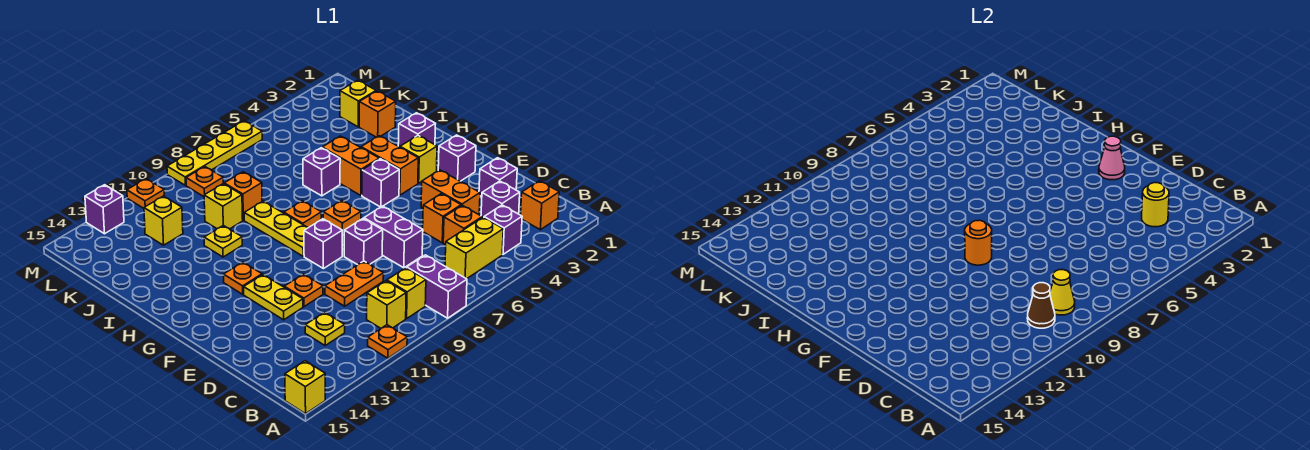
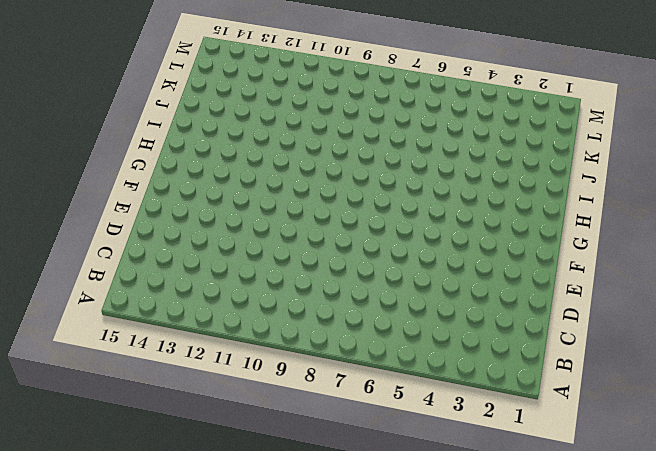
none -> purple brick A8:B8 level 1
none -> orange plate A11 level 1
none -> yellow brick A15 level 1
none -> orange brick B2 level 1

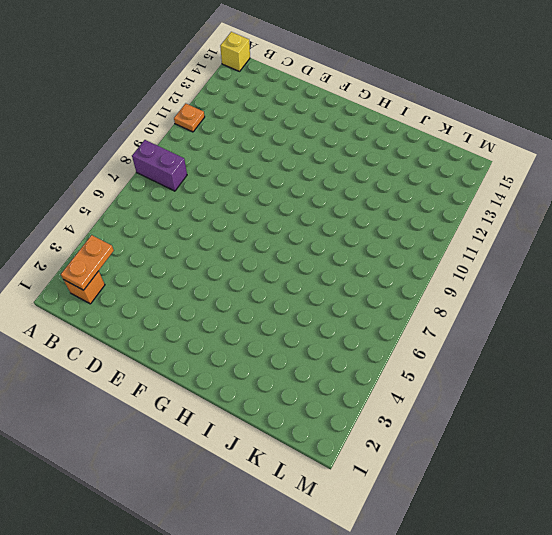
orange plate B2:B3 level 2 -> orange plate D9:D10 level 1
none -> purple brick B4 level 1
none -> yellow brick B5:B6 level 1
none -> yellow brick B9 level 1
none -> yellow brick B10 level 1

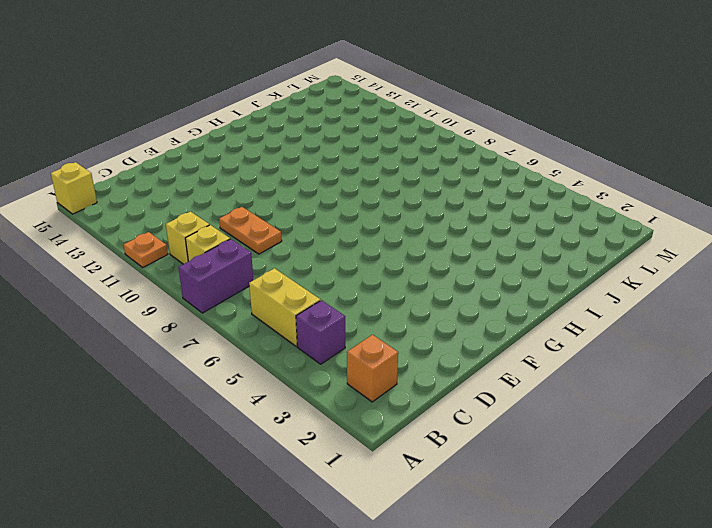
none -> purple brick C3 level 1
none -> orange brick C5 level 1
none -> yellow plate C12 level 1
none -> purple brick D2 level 1

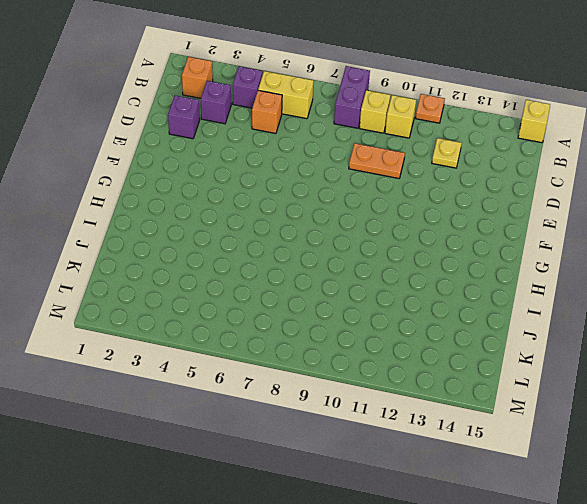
none -> orange brick D4:E4 level 1
none -> orange brick D5 level 1
none -> purple brick D7:E7 level 1
none -> purple brick E8 level 1

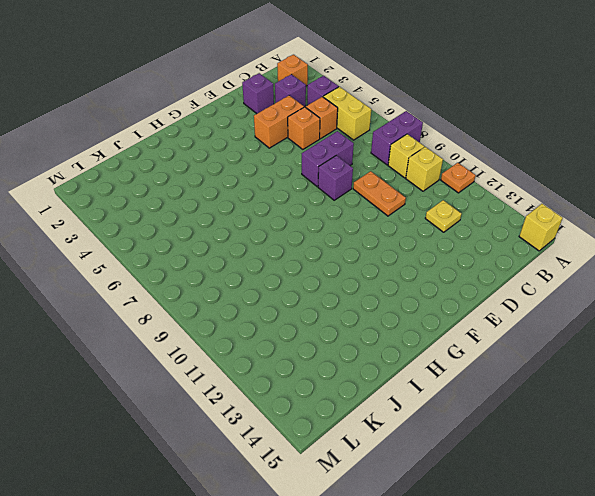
none -> orange plate E11 level 1
none -> yellow plate E12:F12 level 1
none -> purple brick F2 level 1
none -> purple brick F9 level 1

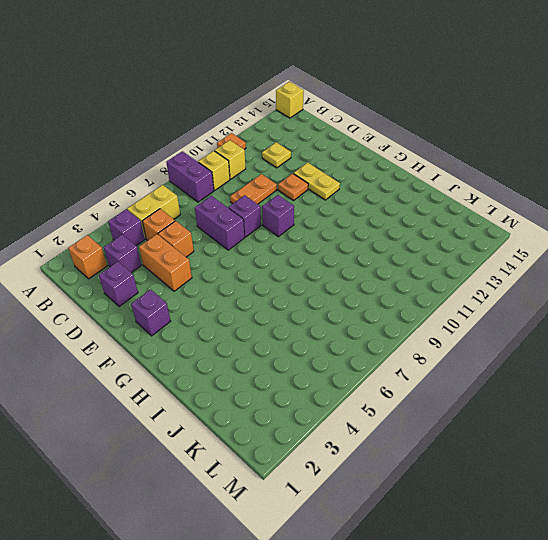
none -> yellow brick G3 level 1
none -> orange brick G4:H4 level 1
none -> purple brick G5 level 1
none -> orange plate G7 level 1

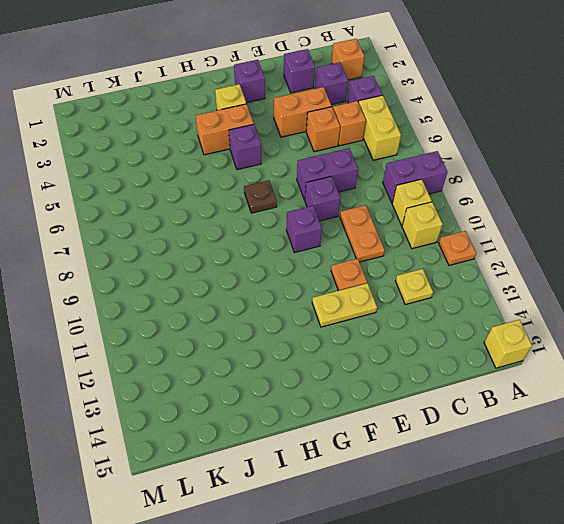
brown plate G7 level 1 -> orange plate G7 level 1
none -> yellow plate G9:I9 level 1
none -> orange plate G12 level 1
none -> purple brick H2 level 1
none -> orange brick H5:I5 level 1

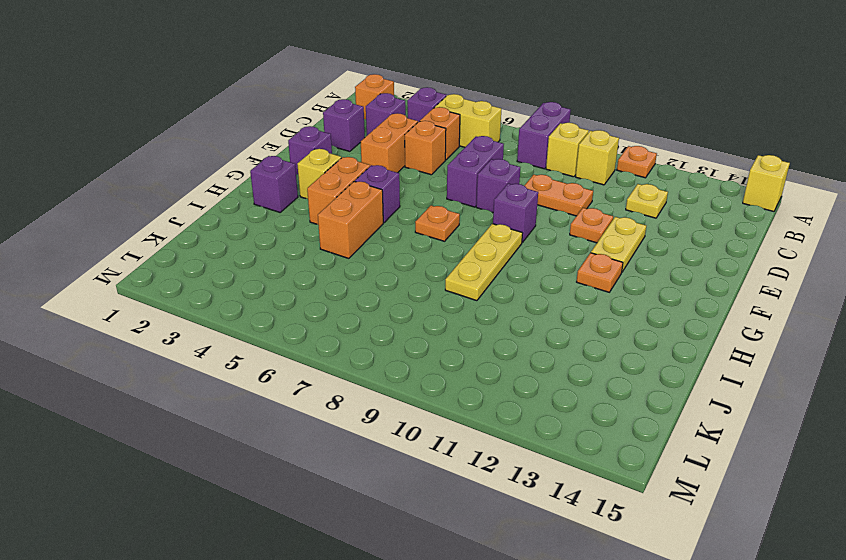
none -> orange plate H8 level 1
none -> purple brick I6 level 1
none -> yellow plate I11 level 1
none -> orange brick J2 level 1

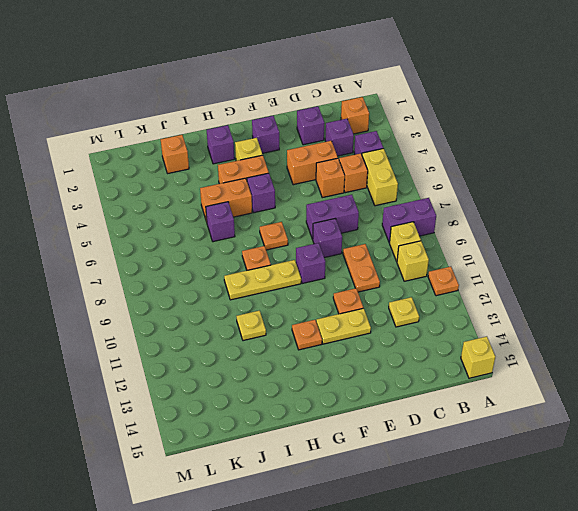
none -> orange brick J9 level 1
none -> yellow brick J10 level 1
none -> yellow brick K2 level 1
none -> yellow brick K12 level 1

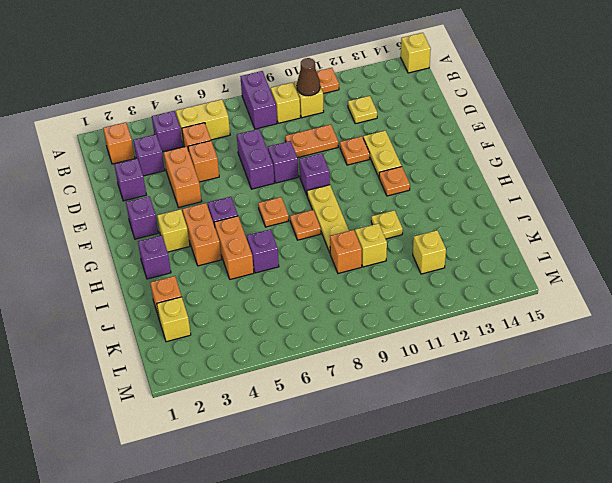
none -> orange plate L9 level 1
none -> yellow plate M6:M9 level 1
none -> orange plate M11 level 1
none -> purple brick M13 level 1

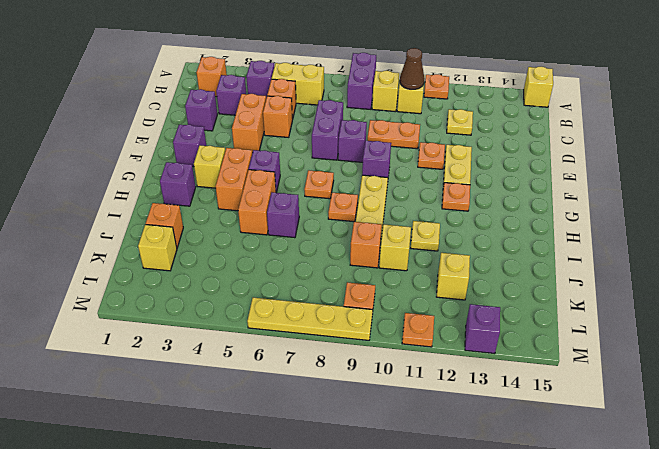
none -> yellow cone B9 level 2
none -> yellow round brick C3 level 2
none -> pink cone F2 level 2
none -> orange round brick F9 level 2

